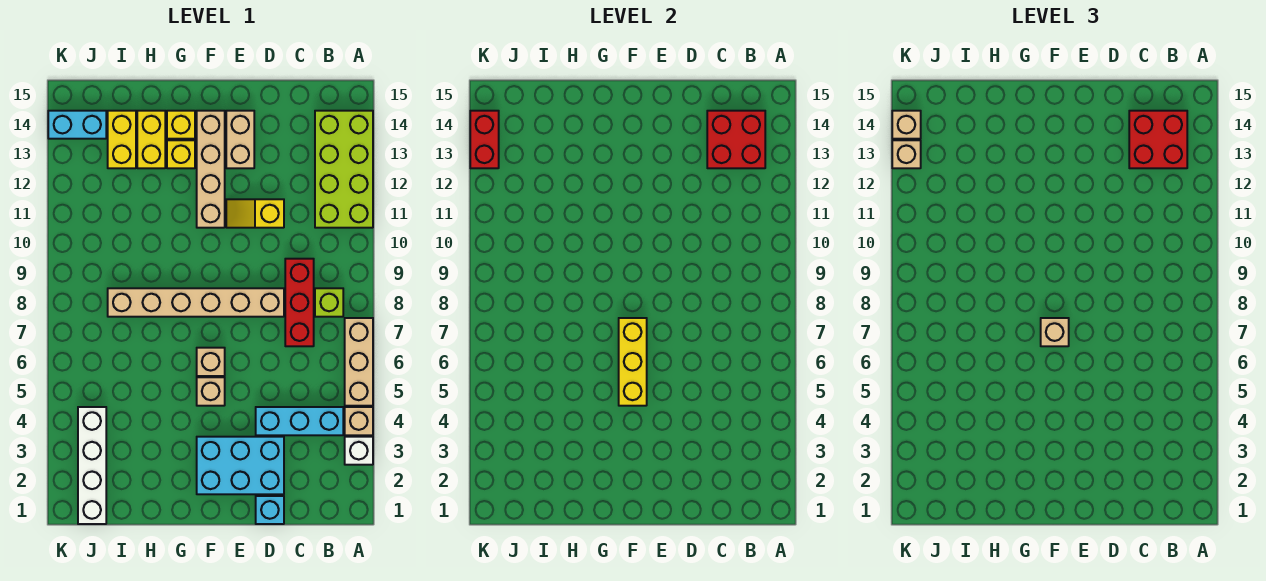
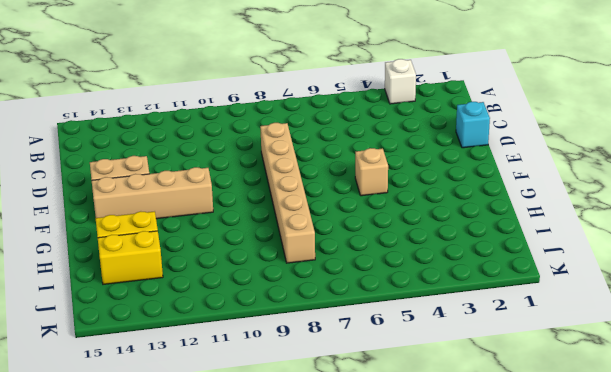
none -> tan brick A4 level 1
none -> tan brick A5:A7 level 1
none -> lime brick A11:B14 level 1

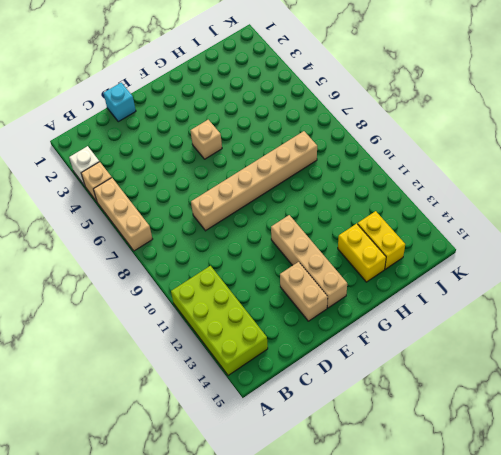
none -> cyan brick B4:D4 level 1
none -> lime brick B8 level 1
none -> red brick C7:C9 level 1

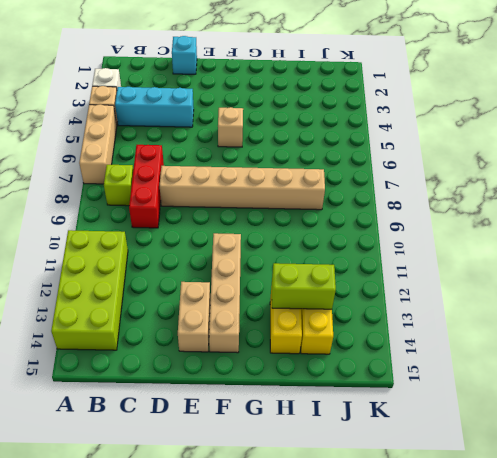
lime brick H13:I13 level 2 -> none
none -> cyan brick D2:F3 level 1
none -> yellow slope D11:E11 level 1 top D
none -> tan brick F6 level 1

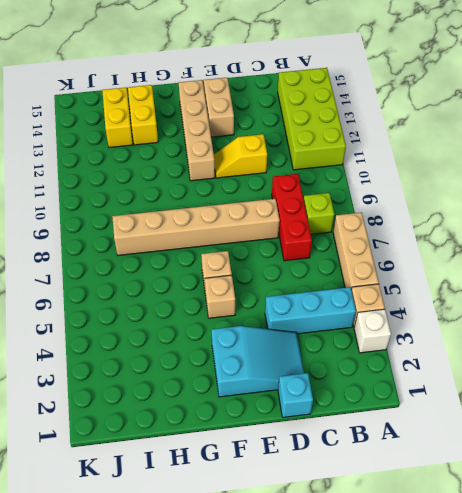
cyan slope D2:F3 level 1 top F -> cyan brick D2:F3 level 1
none -> yellow brick G13 level 1
none -> yellow brick G14 level 1
none -> white brick J1:J4 level 1

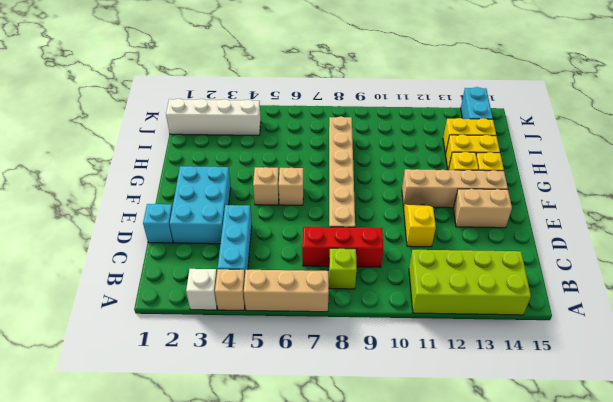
none -> red brick B13:C14 level 2
none -> yellow brick F5:F7 level 2
none -> red brick K13:K14 level 2

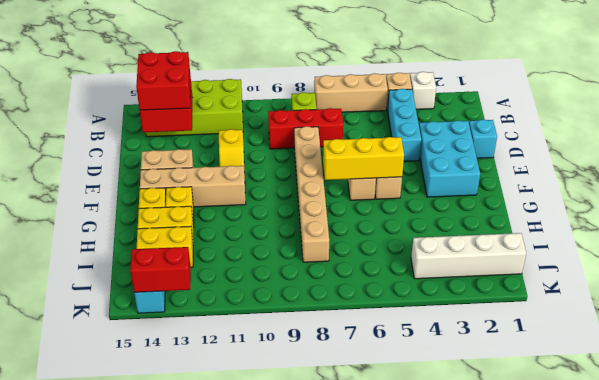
none -> tan brick F7 level 3
none -> tan brick K13 level 3
none -> tan brick K14 level 3

